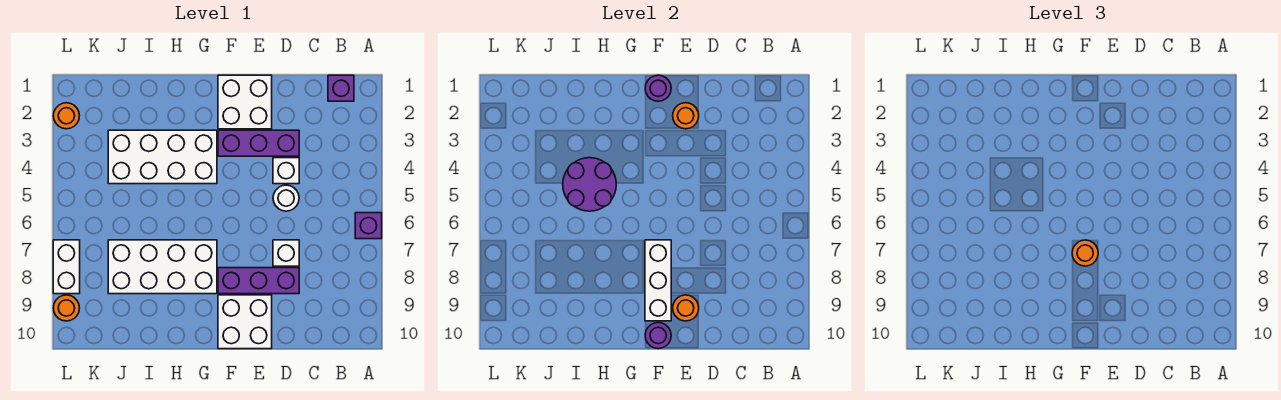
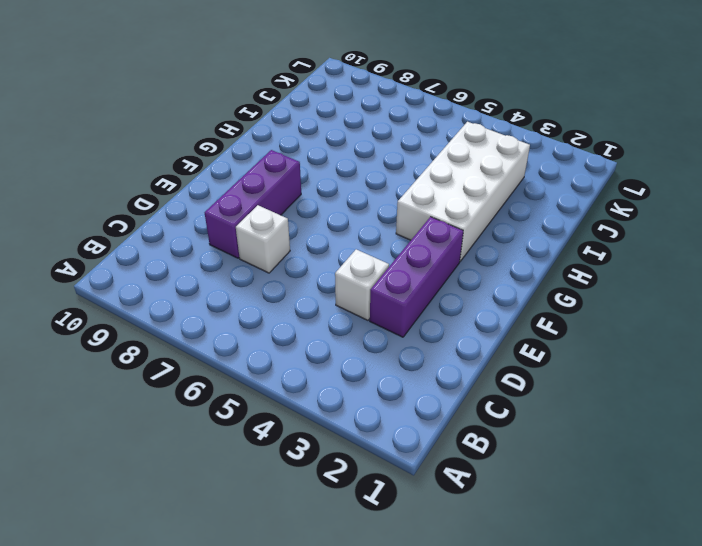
none -> purple brick A6 level 1
none -> purple brick B1 level 1
none -> white round brick D5 level 1

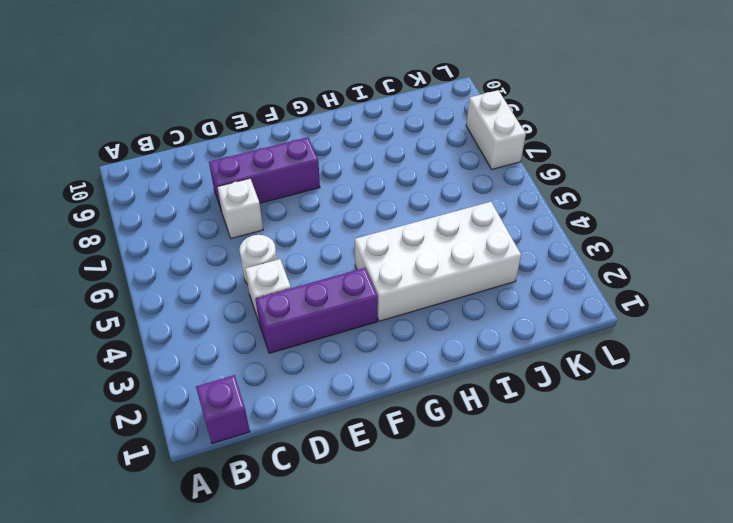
none -> purple brick A6 level 1
none -> white brick E1:F2 level 1
none -> white brick E9:F10 level 1

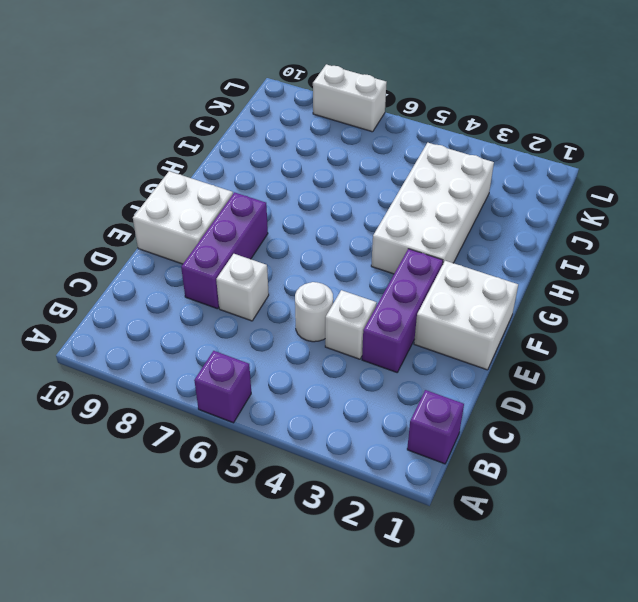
none -> white brick G7:J8 level 1
none -> orange round brick L2 level 1
none -> orange round brick L9 level 1

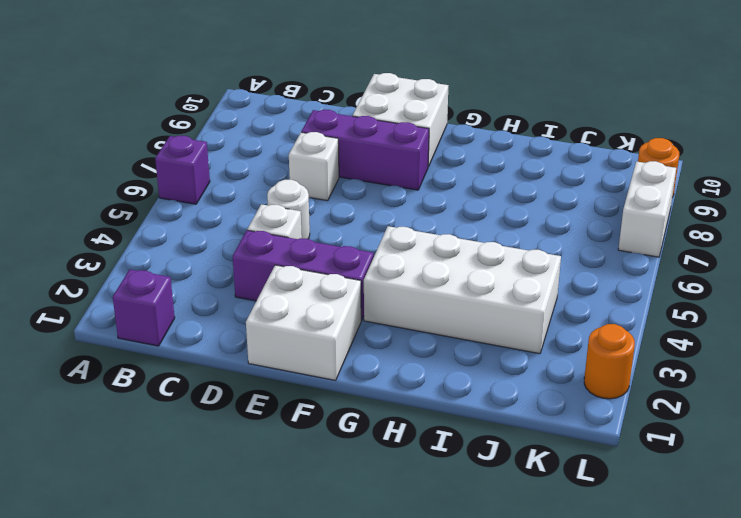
none -> white brick G7:J8 level 1
none -> orange round brick E2 level 2
none -> orange round brick E9 level 2

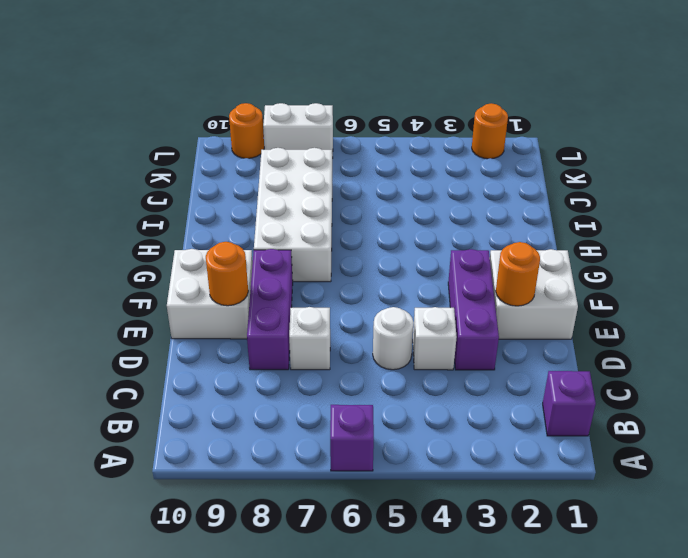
none -> white brick G3:J4 level 1
none -> purple round brick F1 level 2
none -> white brick F7:F9 level 2

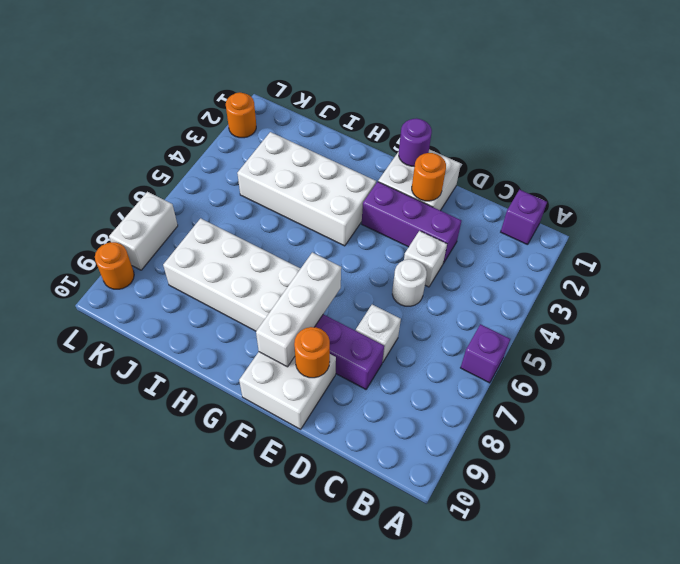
none -> purple round brick F10 level 2
none -> purple round brick H4:I5 level 2
none -> orange round brick F7 level 3

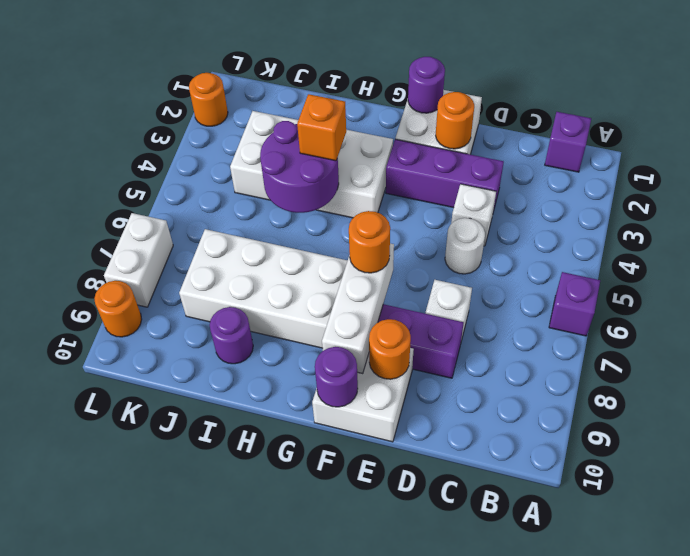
orange brick H4 level 3 -> none
purple round brick I9 level 1 -> none

